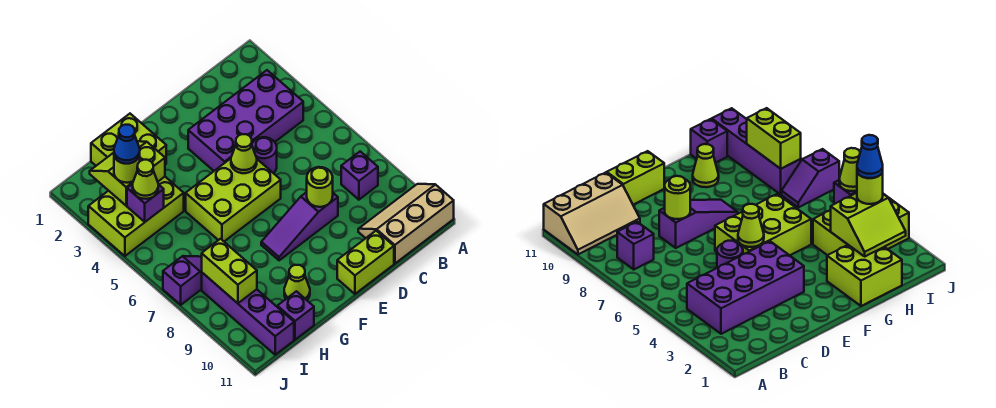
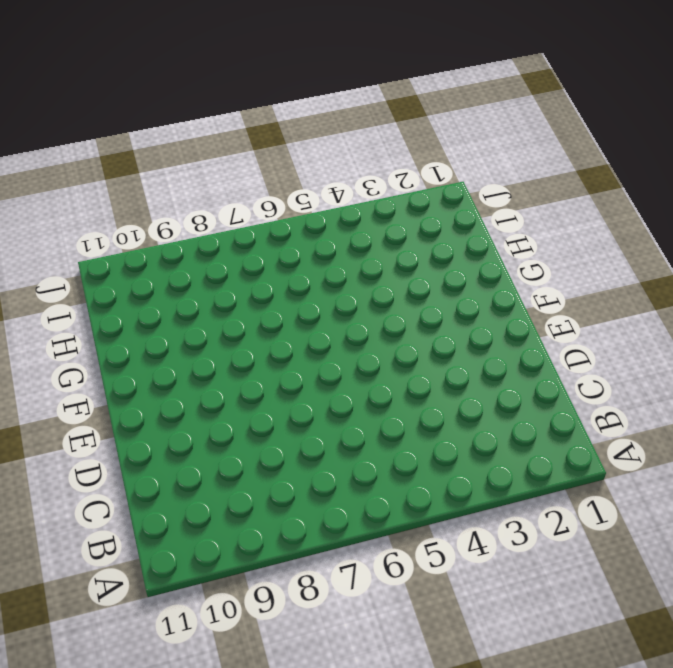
none -> tan slope A10:C11 level 1 top 11
none -> purple brick B3:E4 level 1
none -> purple brick B8 level 1

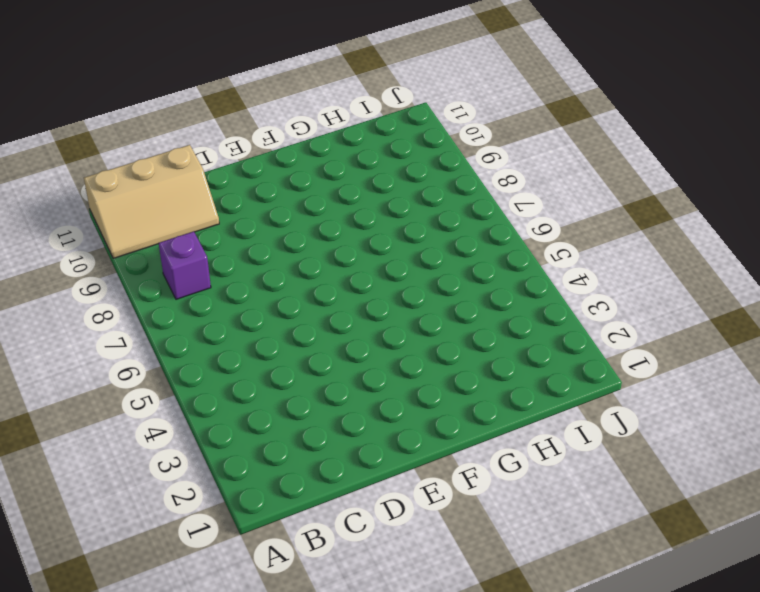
none -> purple brick B3:E4 level 1
none -> purple round brick D5 level 1
none -> purple slope D8:F8 level 1 top D

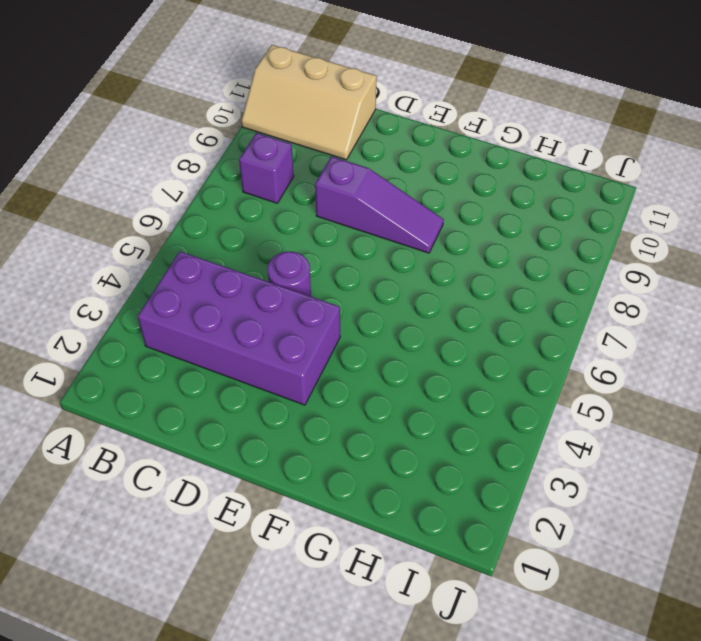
none -> lime brick D11:E11 level 1
none -> lime brick E5:G6 level 1
none -> lime brick G1:H2 level 1

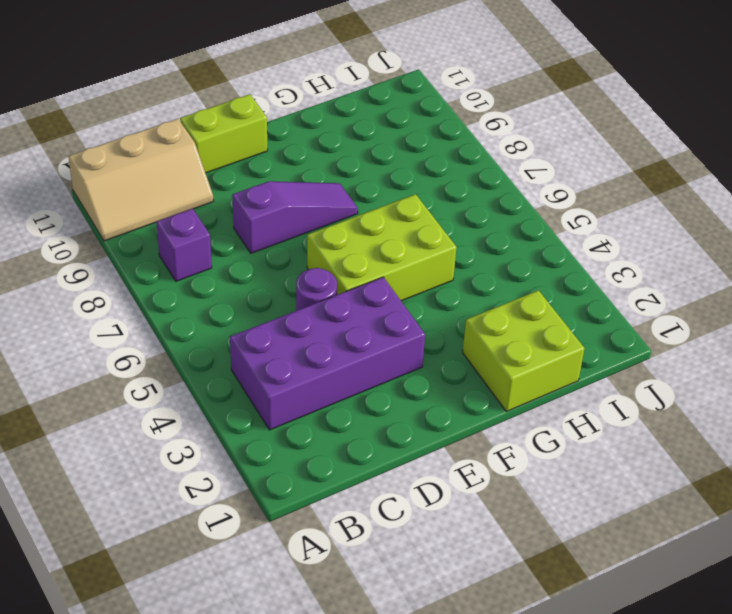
none -> lime cone G10 level 1
none -> lime brick H3:J4 level 1
none -> purple brick H11 level 1

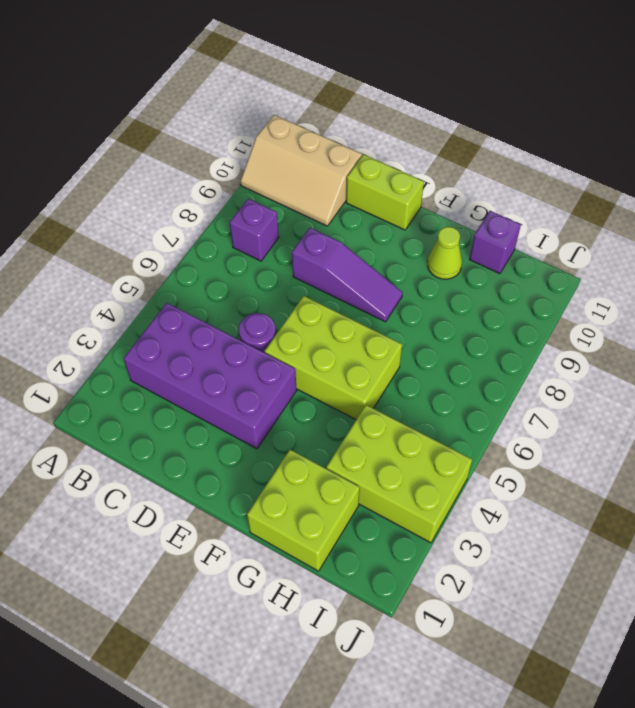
none -> purple slope I7:J7 level 1 top J
none -> purple brick I8:I11 level 1
none -> lime round brick D8 level 2

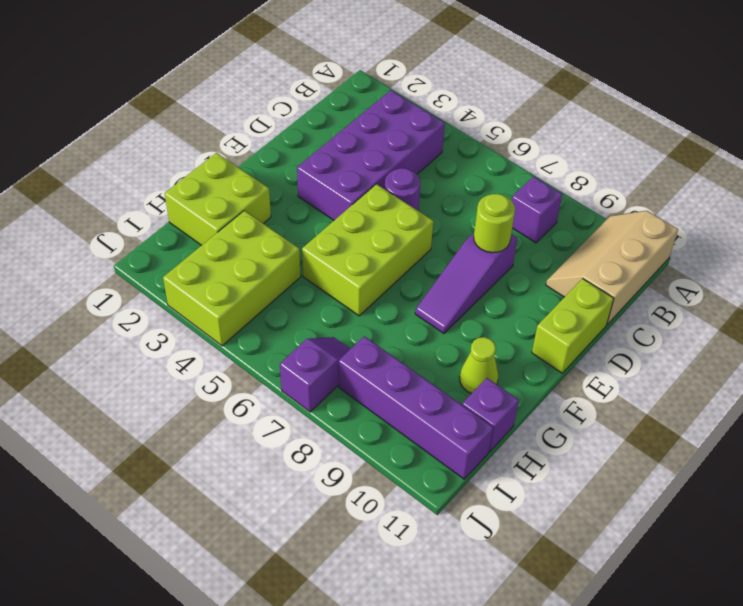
none -> lime cone E5 level 2
none -> lime slope H2:I3 level 2 top 3
none -> purple brick I4 level 2

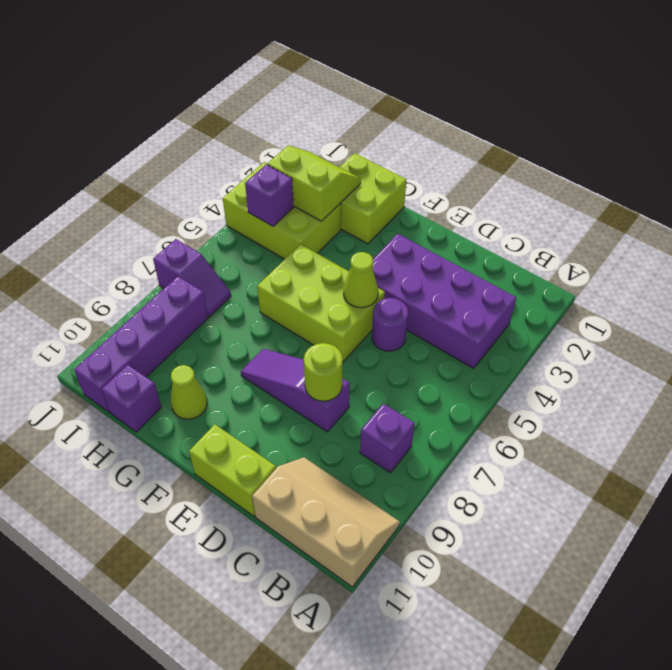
none -> lime brick I8:I9 level 2
none -> lime round brick I3 level 3
none -> lime cone I4 level 3

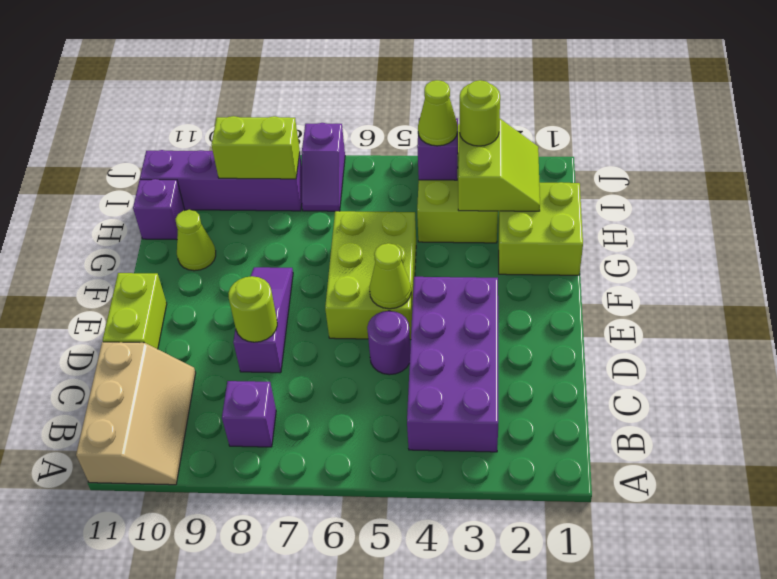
none -> blue cone I3 level 4

